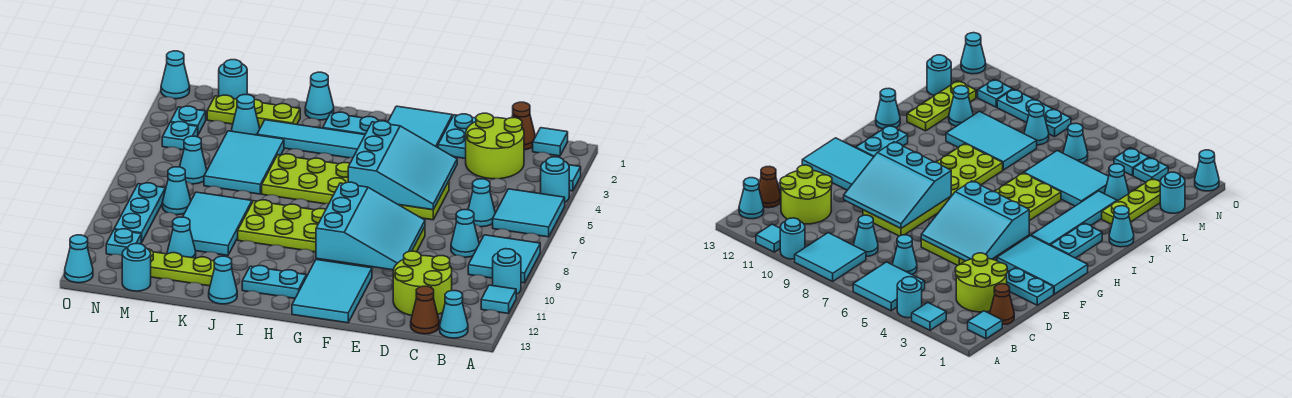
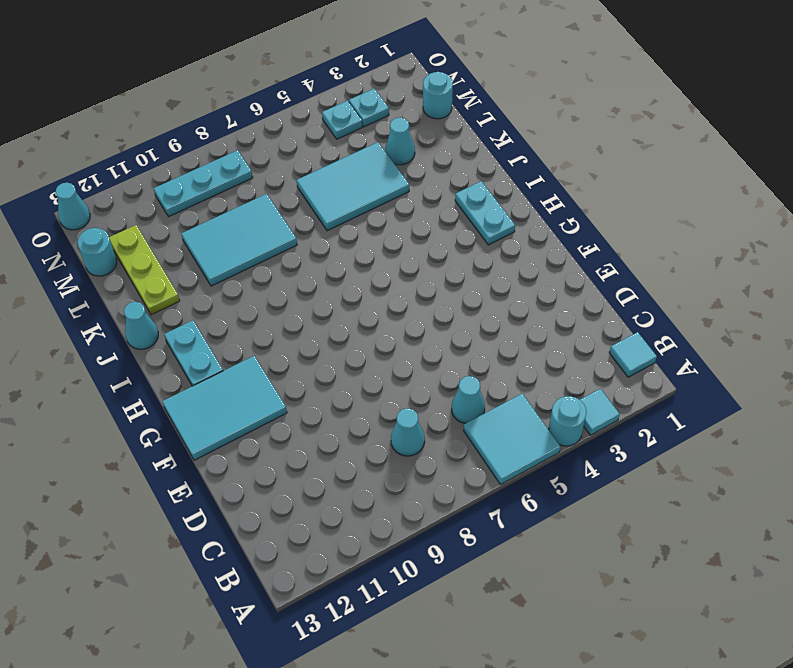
none -> cyan tile A8:B9 level 1
none -> cyan round brick A10 level 1
none -> cyan tile A11 level 1
none -> cyan cone B13 level 1

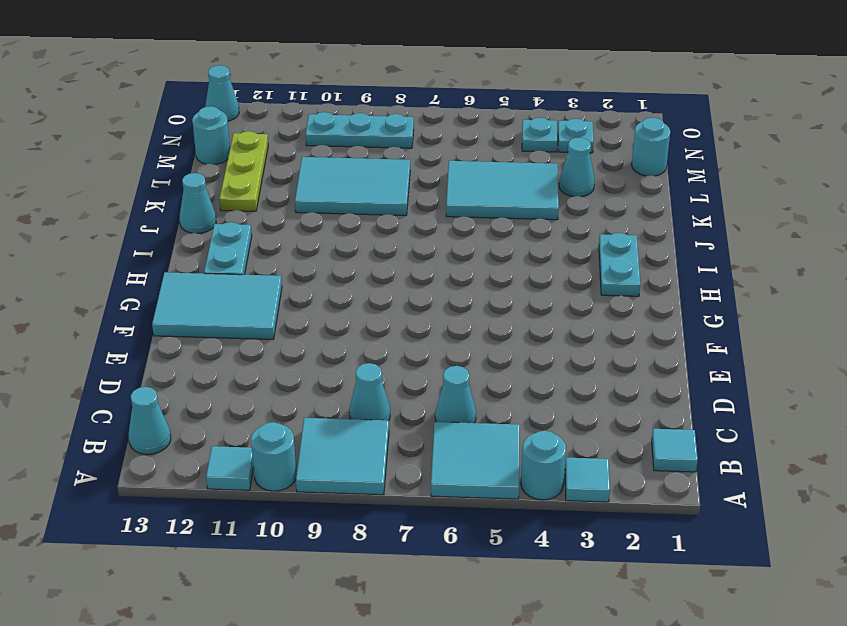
none -> brown cone C1 level 1
none -> lime round brick C2:D3 level 1
none -> lime round brick C11:D12 level 1
none -> brown cone C13 level 1

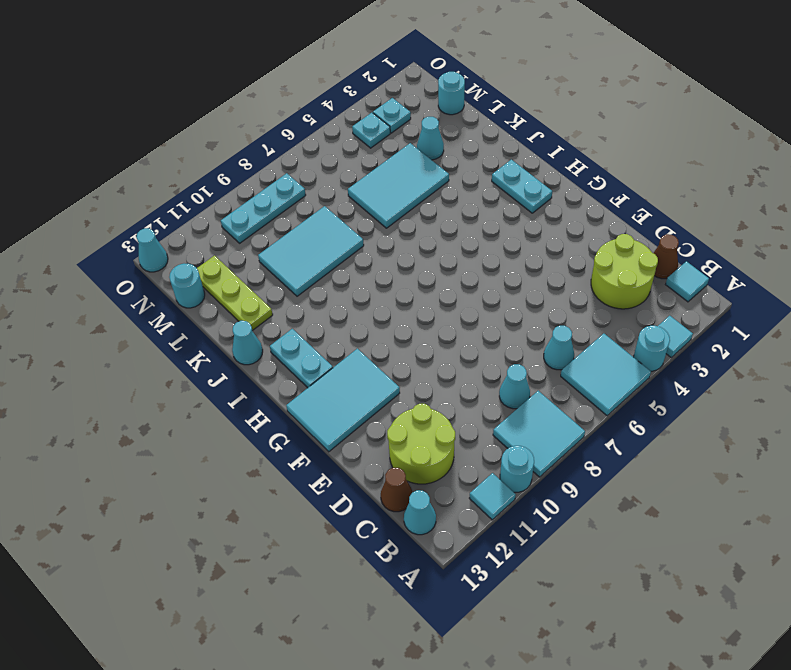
none -> cyan plate E1:E2 level 1
none -> lime plate E5:J6 level 1
none -> lime plate E8:J9 level 1
none -> cyan tile F1:G3 level 1

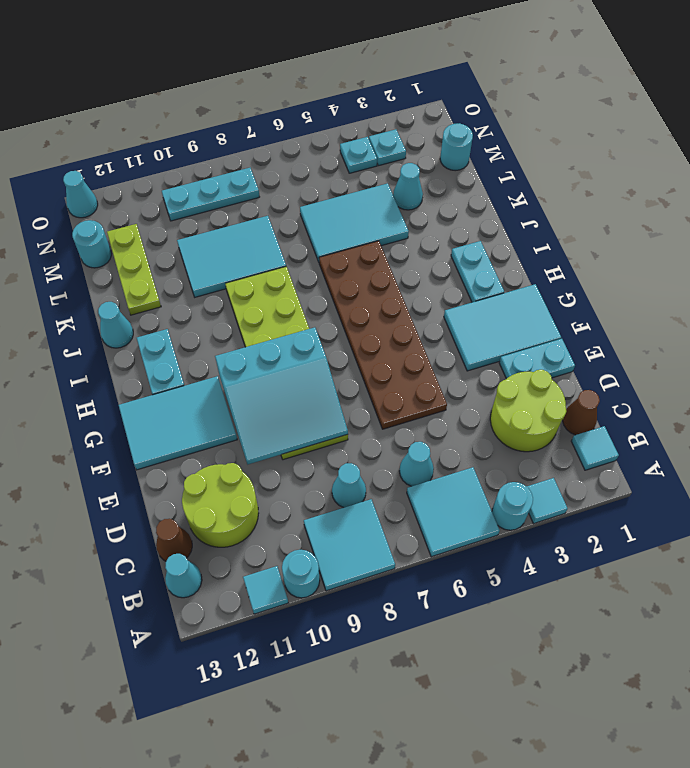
brown plate E5:J6 level 1 -> lime plate E5:J6 level 1
none -> cyan tile H3:K3 level 1
none -> cyan cone J1 level 1
none -> lime plate K2:M2 level 1
none -> cyan cone L11 level 1

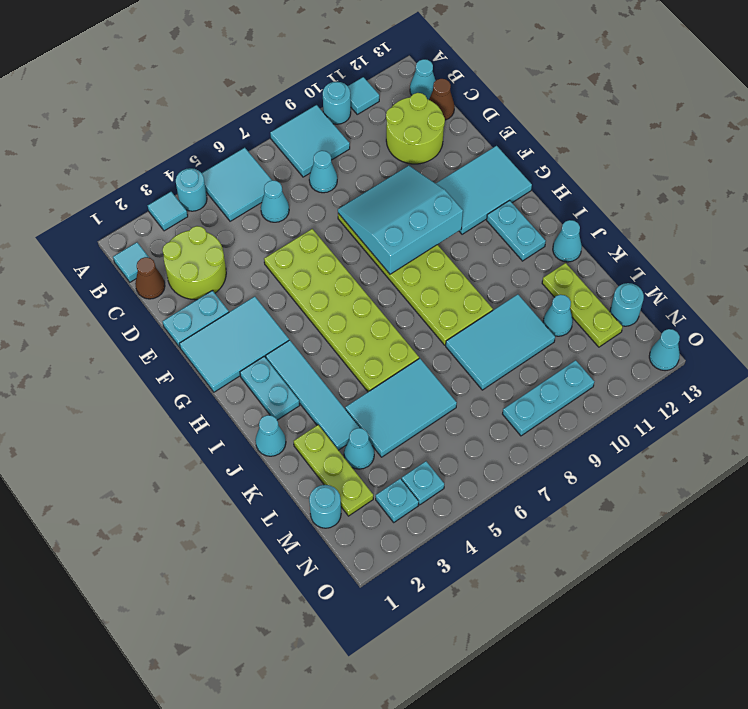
none -> cyan cone M6 level 1
none -> cyan cone M8 level 1
none -> cyan plate N11 level 1
none -> cyan cone O1 level 1

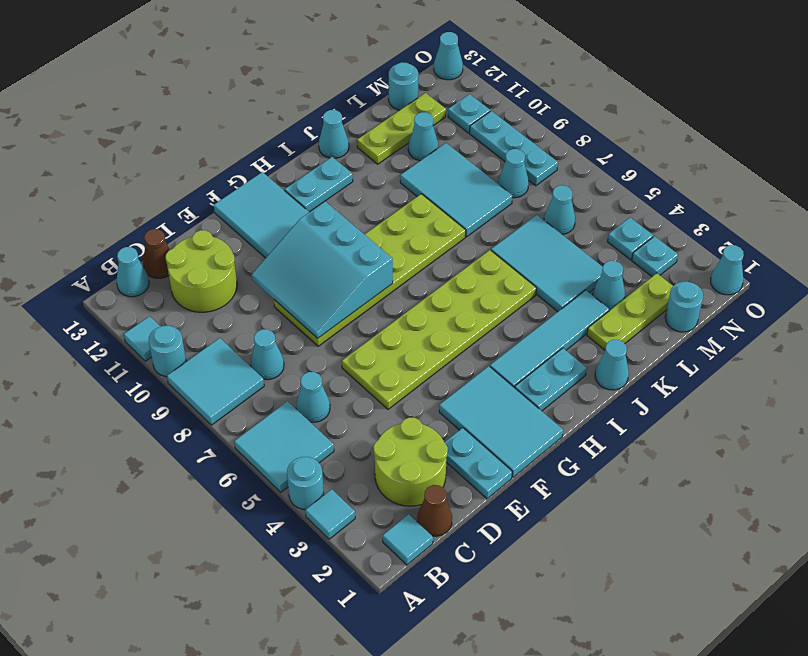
none -> cyan slope E4:G6 level 2 top G

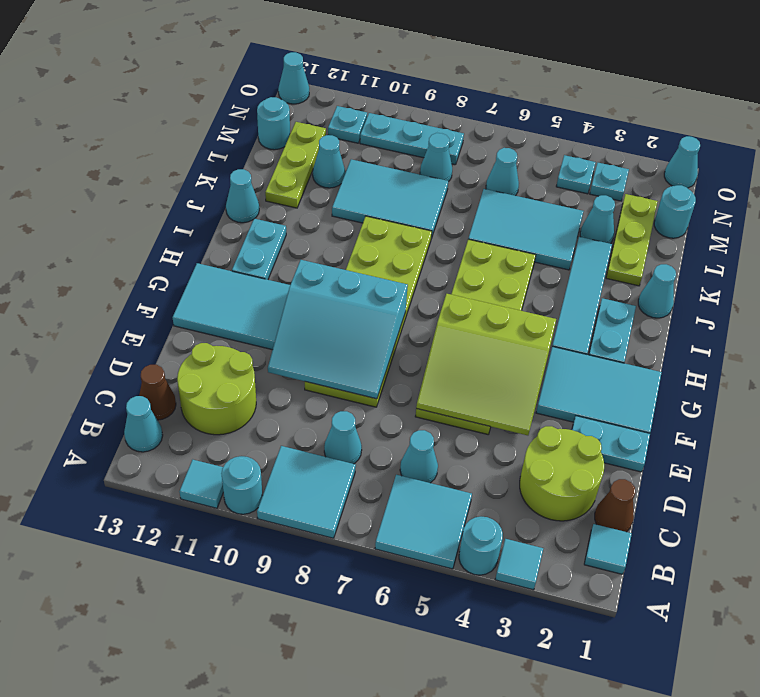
lime slope E4:G6 level 2 top G -> cyan slope E4:G6 level 2 top G

